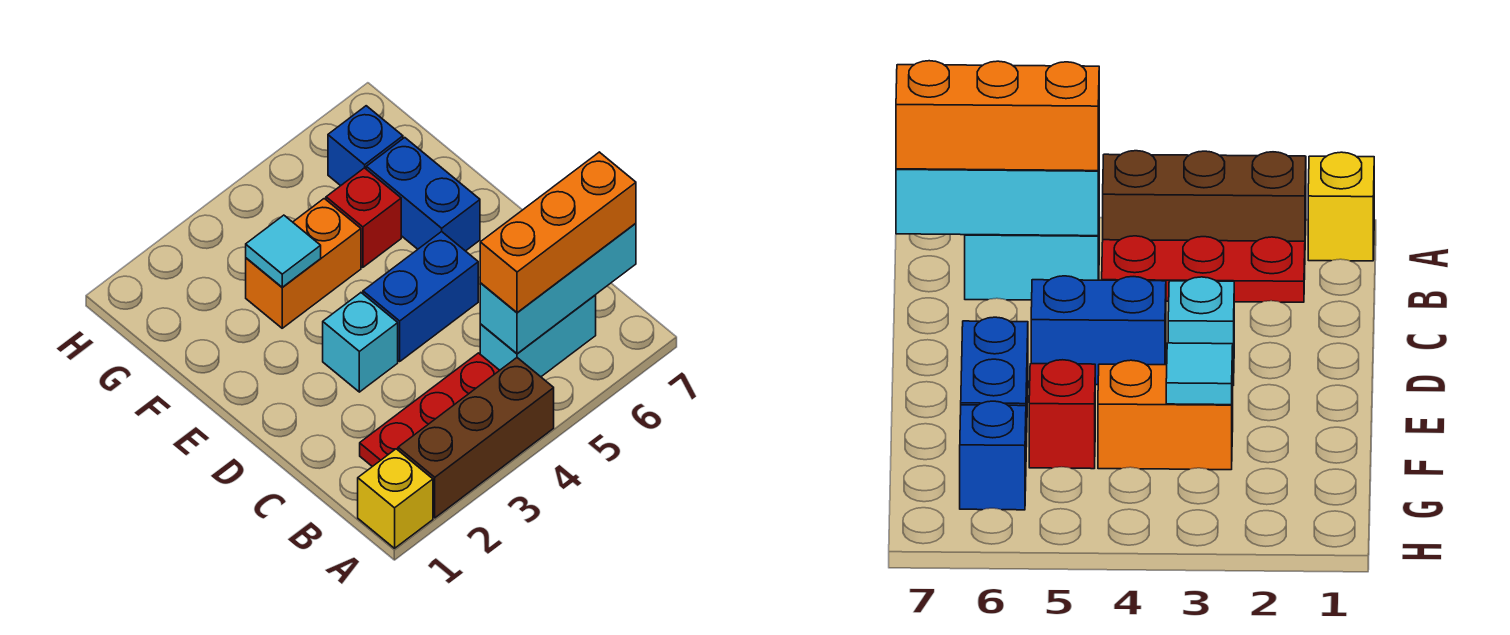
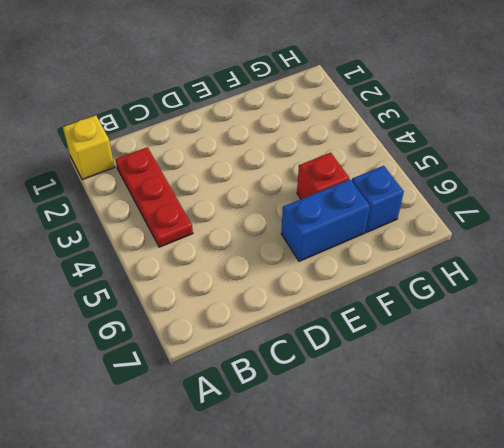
none -> brown brick A2:A4 level 1
none -> cyan brick B5:B6 level 1
none -> cyan brick D3 level 1

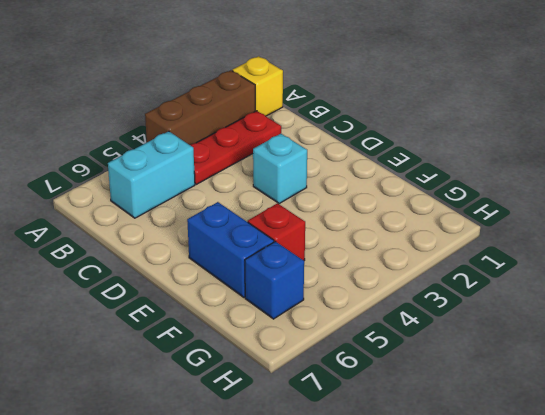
none -> blue brick D4:D5 level 1
none -> orange brick F3:F4 level 1
none -> cyan brick B5:B7 level 2

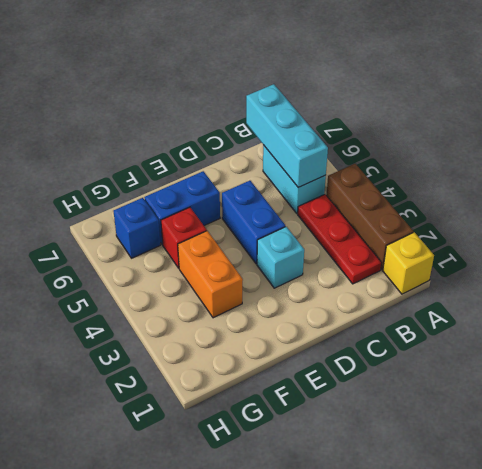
none -> cyan tile F3 level 2
none -> orange brick B5:B7 level 3

